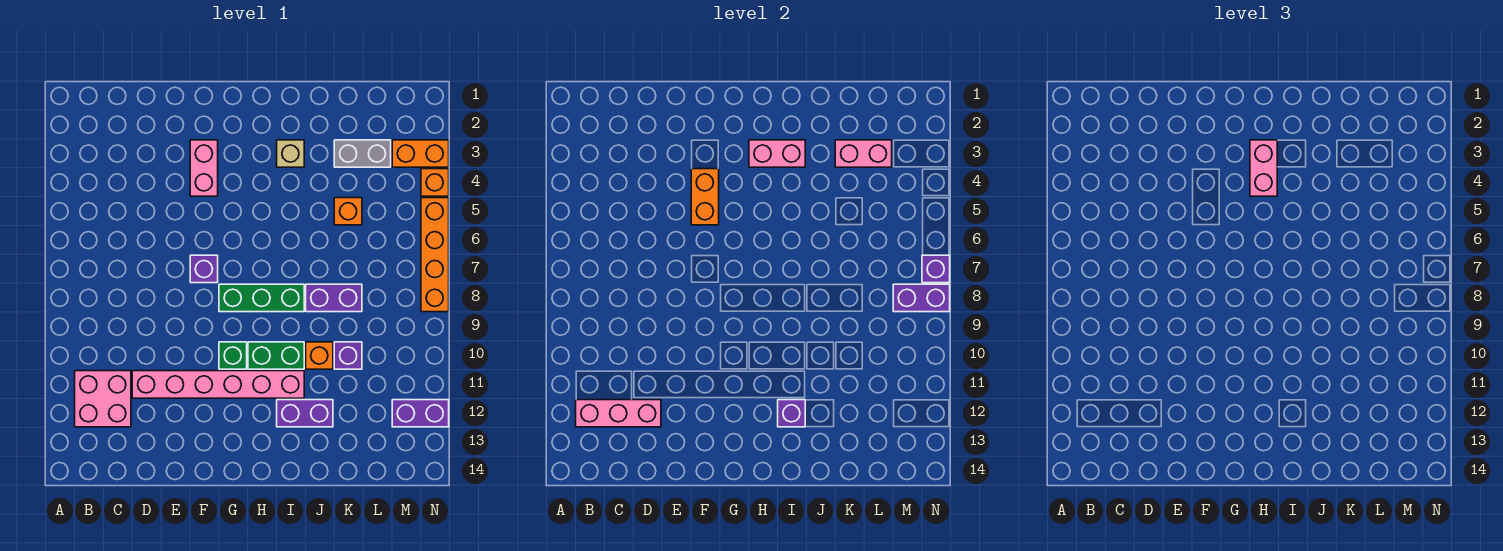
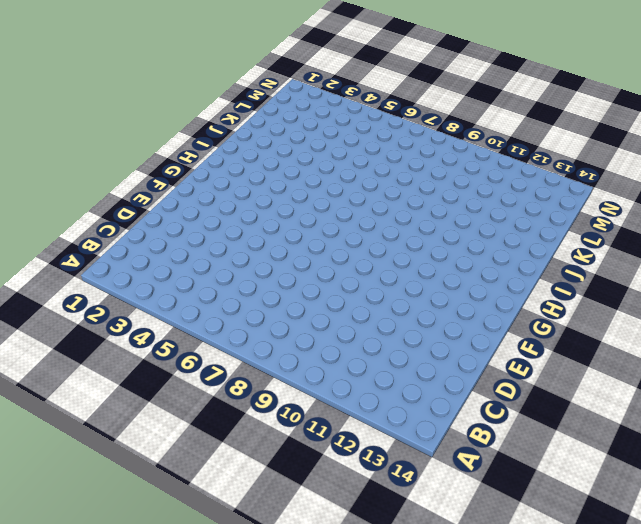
none -> pink brick B11:C12 level 1
none -> pink brick D11:I11 level 1
none -> pink brick F3:F4 level 1

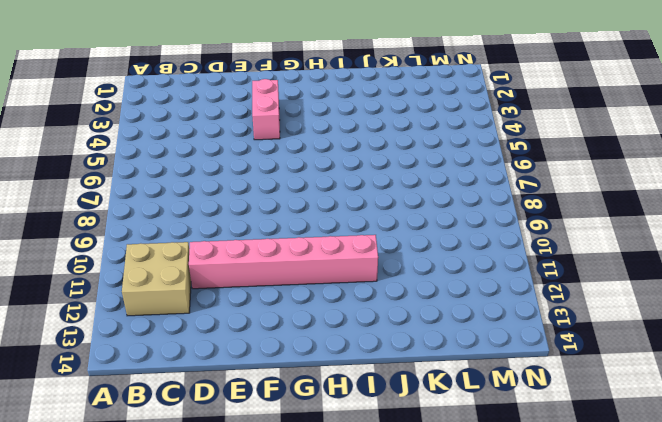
tan brick B11:C12 level 1 -> pink brick B11:C12 level 1
none -> purple brick F7 level 1
none -> green brick G8:I8 level 1
none -> green brick G10 level 1

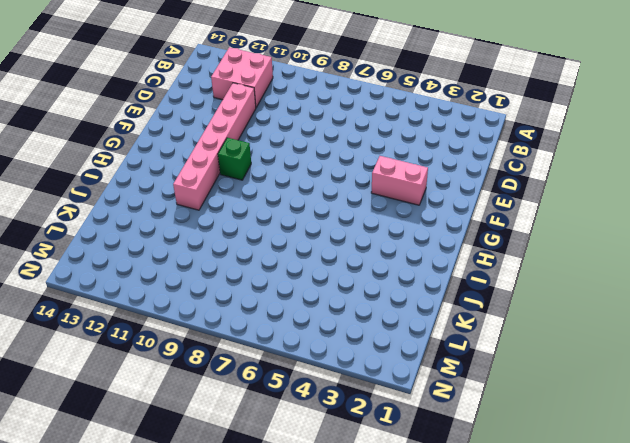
none -> purple brick F7 level 1
none -> green brick G8:I8 level 1
none -> green brick H10:I10 level 1

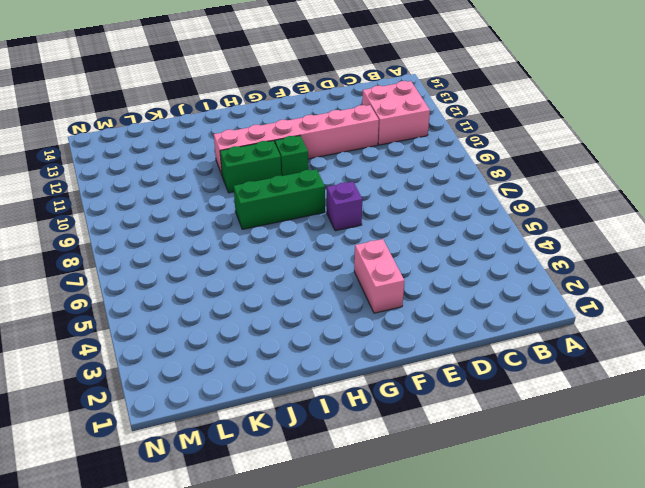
none -> tan brick I3 level 1
none -> purple brick I12:J12 level 1
none -> purple brick J8:K8 level 1

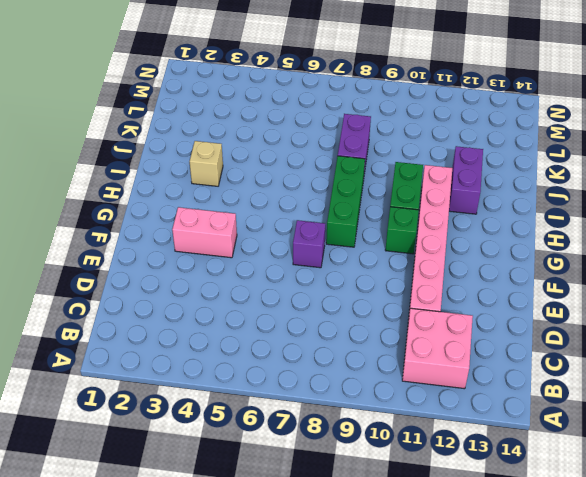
none -> orange brick J10 level 1
none -> grey brick K3:L3 level 1
none -> orange brick K5 level 1

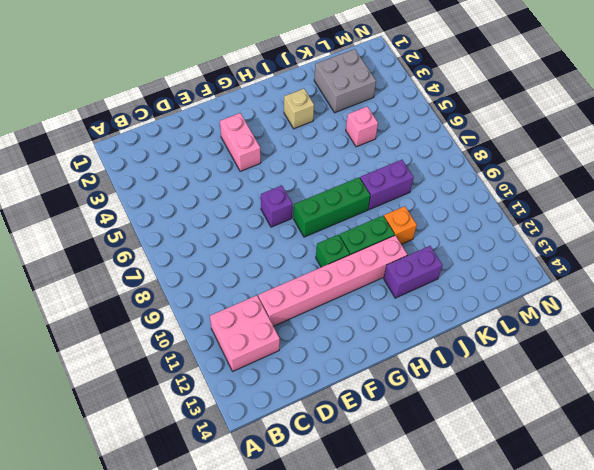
grey brick K2:L3 level 1 -> grey brick K3:L3 level 1
pink brick K5 level 1 -> orange brick K5 level 1
none -> purple brick K10 level 1
none -> orange brick M3:N3 level 1
none -> purple brick M12:N12 level 1

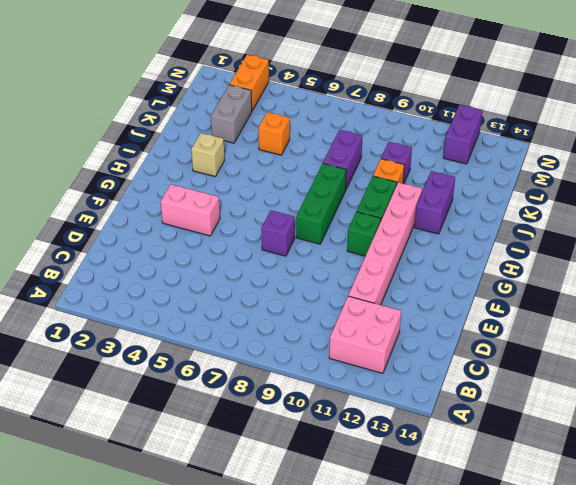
none -> orange brick N4 level 1
none -> orange brick N5:N8 level 1
none -> pink brick B12:D12 level 2

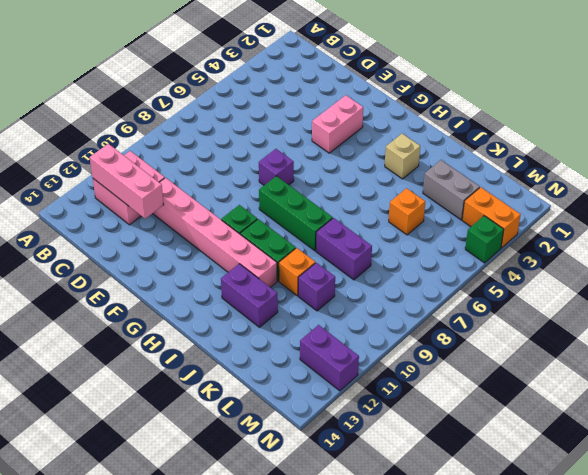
green brick N4 level 1 -> orange brick N4 level 1
none -> orange brick N5:N8 level 1
none -> orange brick F4:F5 level 2
none -> pink brick H3:I3 level 2

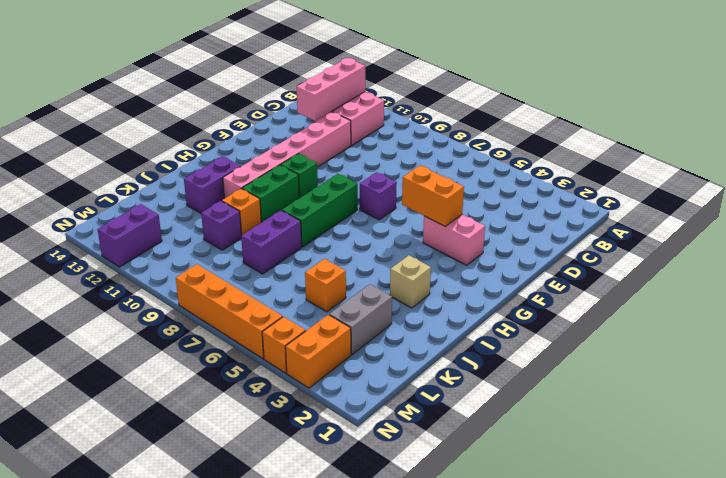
none -> pink brick H3:I3 level 2
none -> purple brick I12 level 2
none -> pink brick K3:L3 level 2

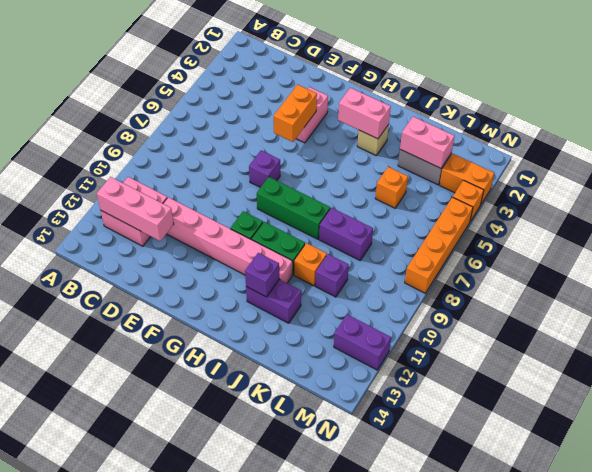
none -> purple brick M8:N8 level 2
none -> purple brick N7 level 2
none -> pink brick H3:H4 level 3

